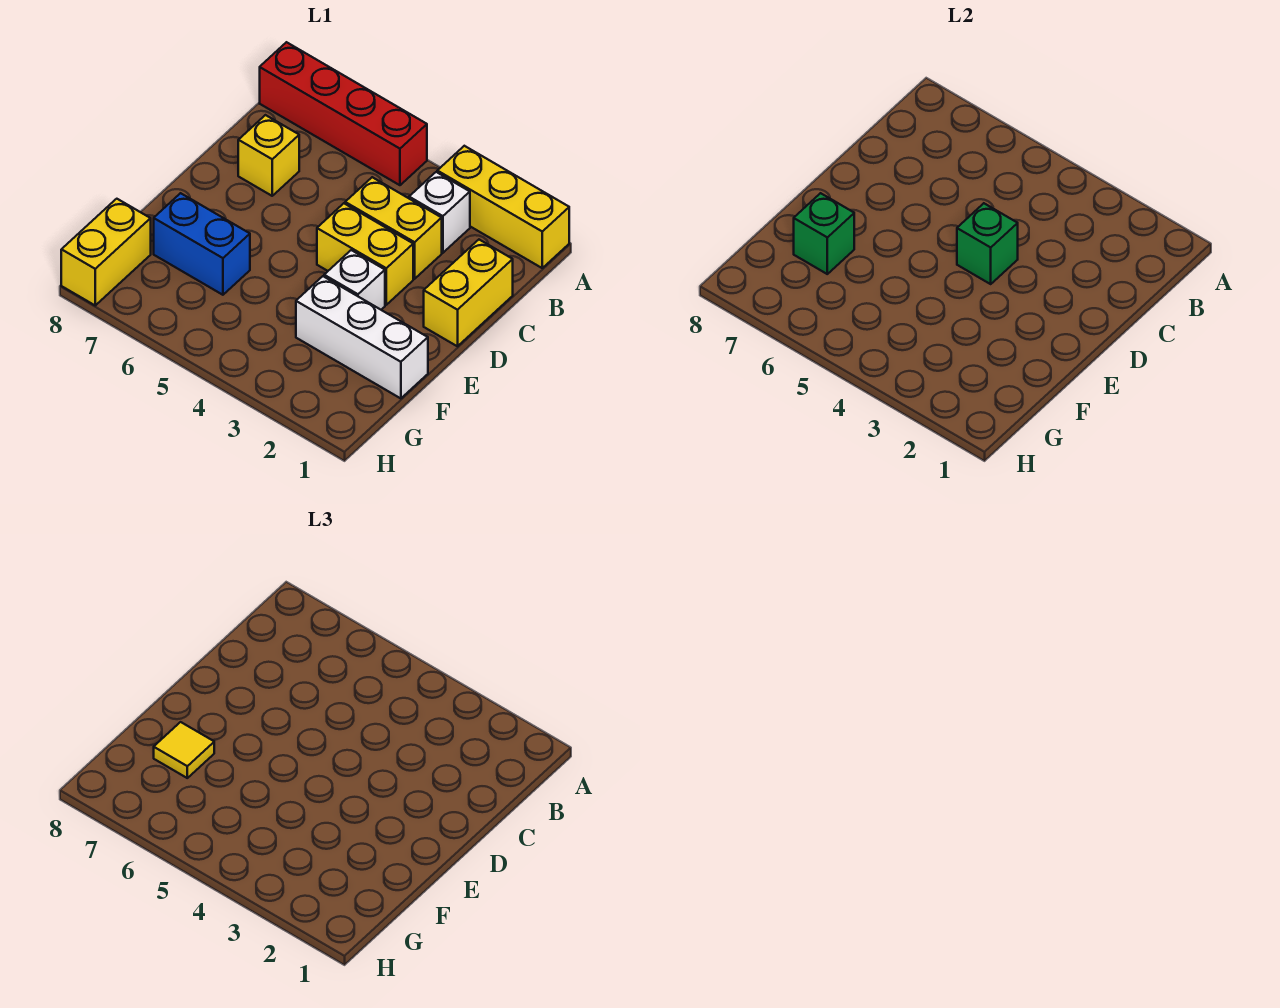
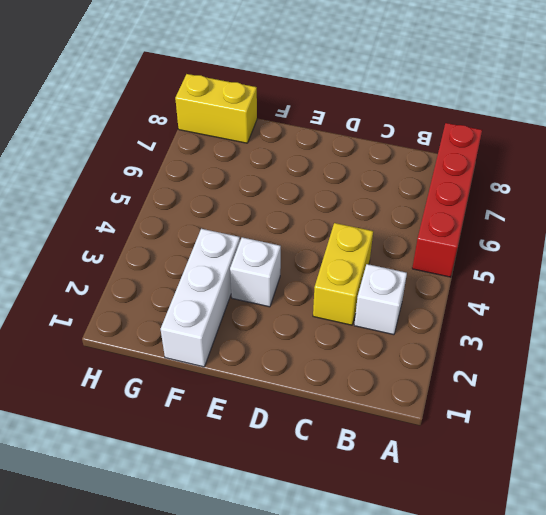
none -> yellow brick A1:A3 level 1
none -> yellow brick C1:D1 level 1
none -> yellow brick C7 level 1

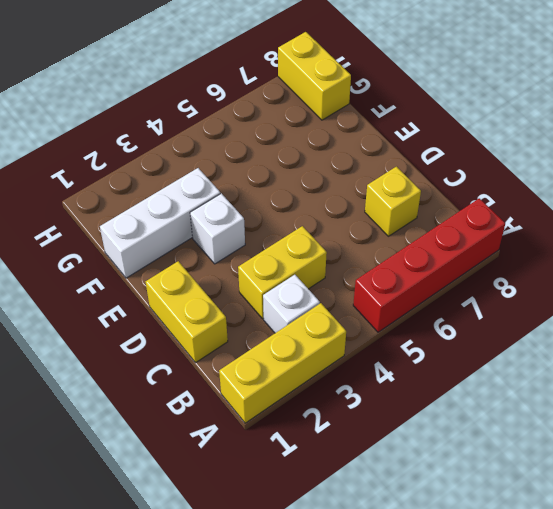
none -> yellow brick D3:D4 level 1
none -> blue brick F6:F7 level 1
none -> green brick D4 level 2

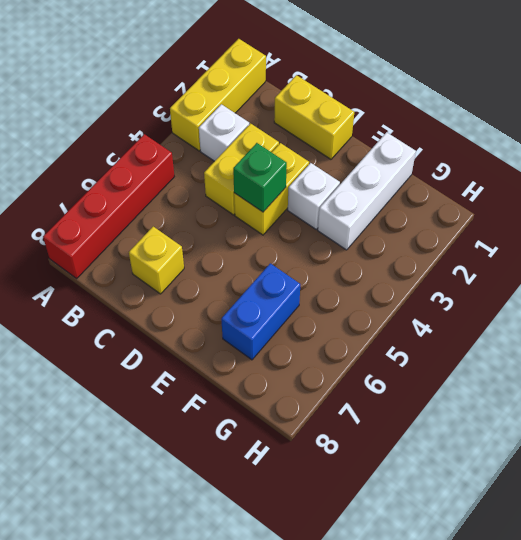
none -> yellow brick G8:H8 level 1
none -> green brick F7 level 2
none -> yellow tile F7 level 3

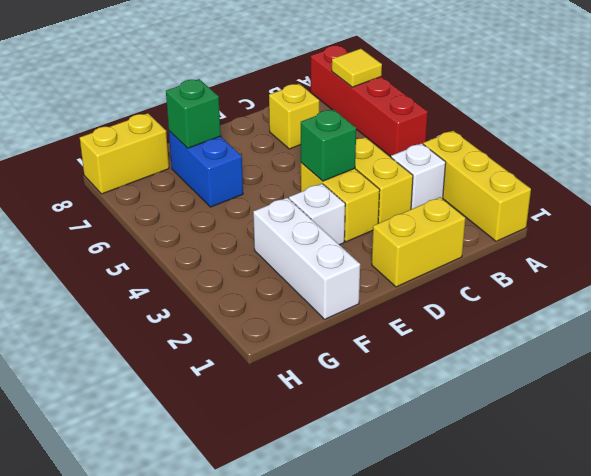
yellow tile A7 level 2 -> yellow tile F7 level 3

